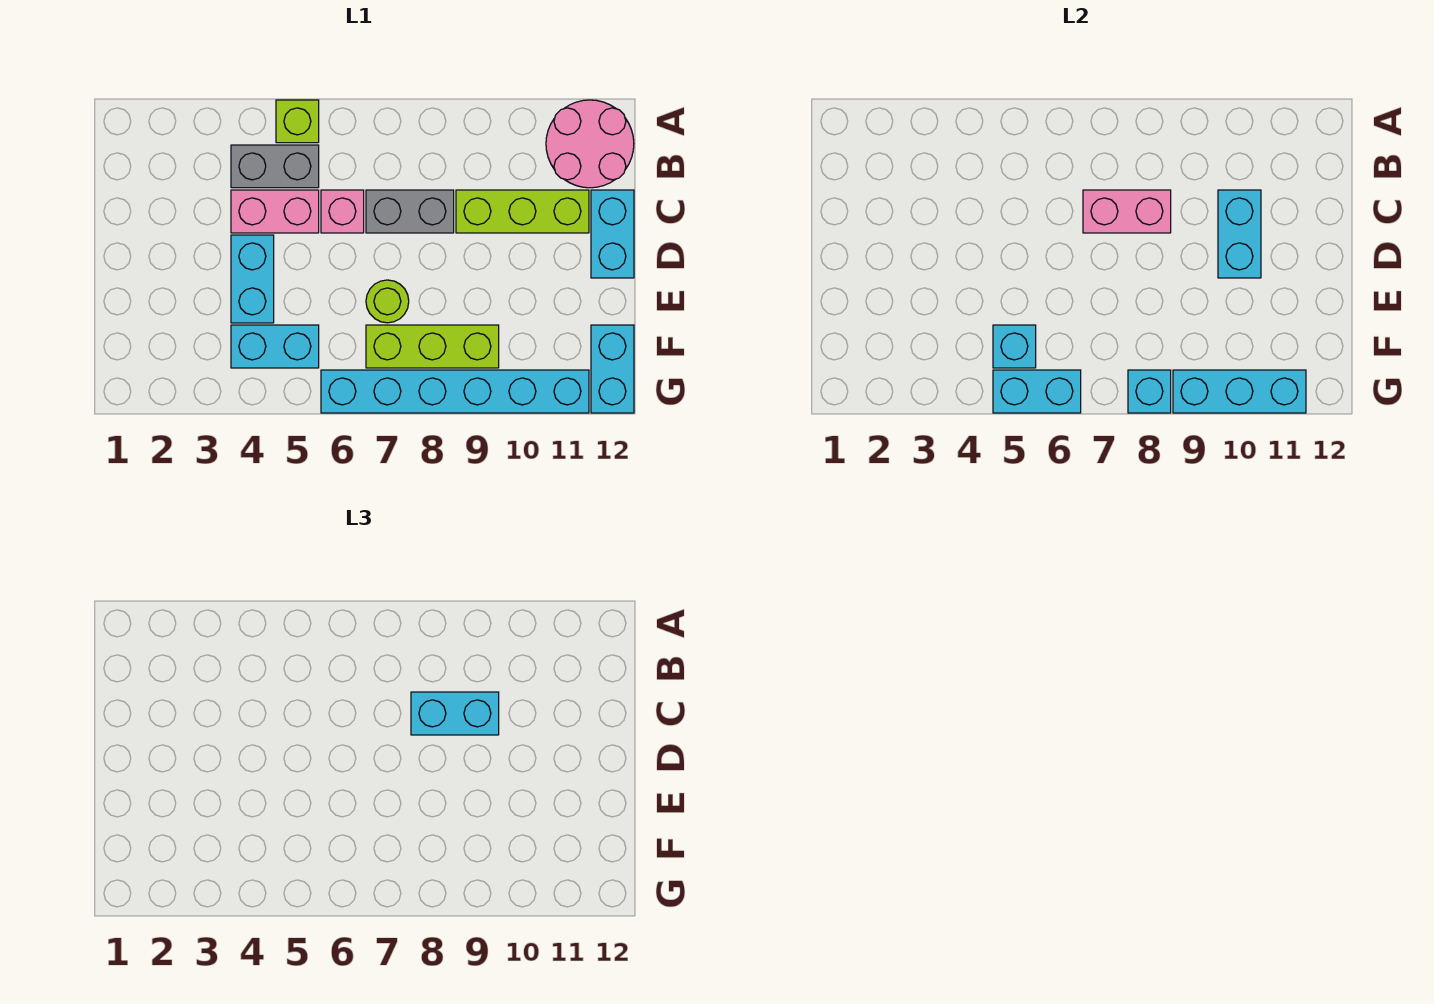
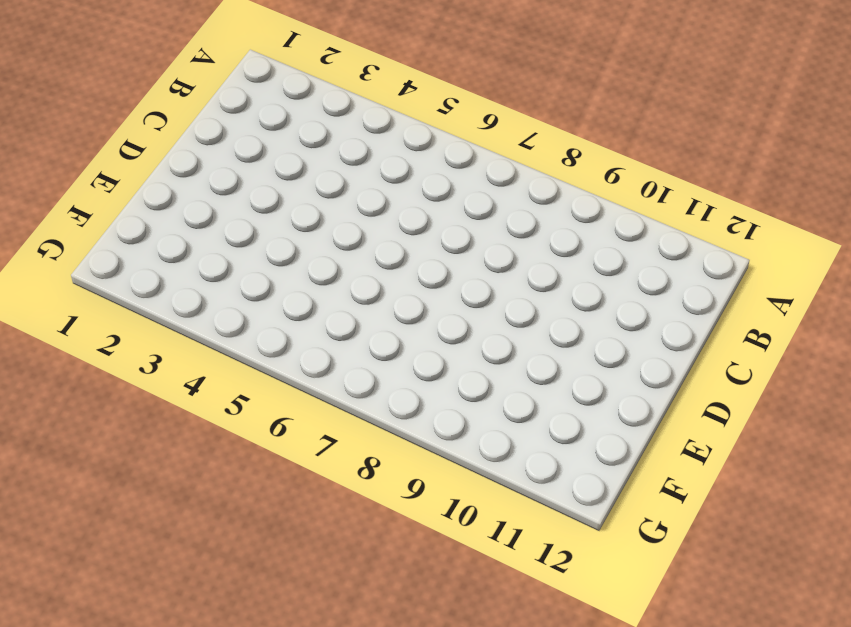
none -> lime brick A5 level 1
none -> pink round brick A11:B12 level 1
none -> grey brick B4:B5 level 1

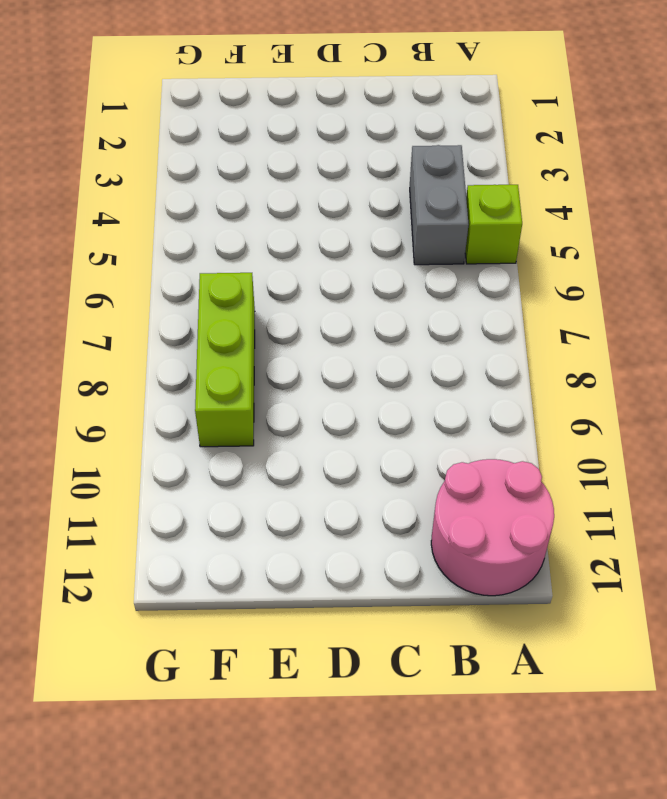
none -> pink brick C4:C5 level 1
none -> pink brick C6 level 1
none -> grey brick C7:C8 level 1

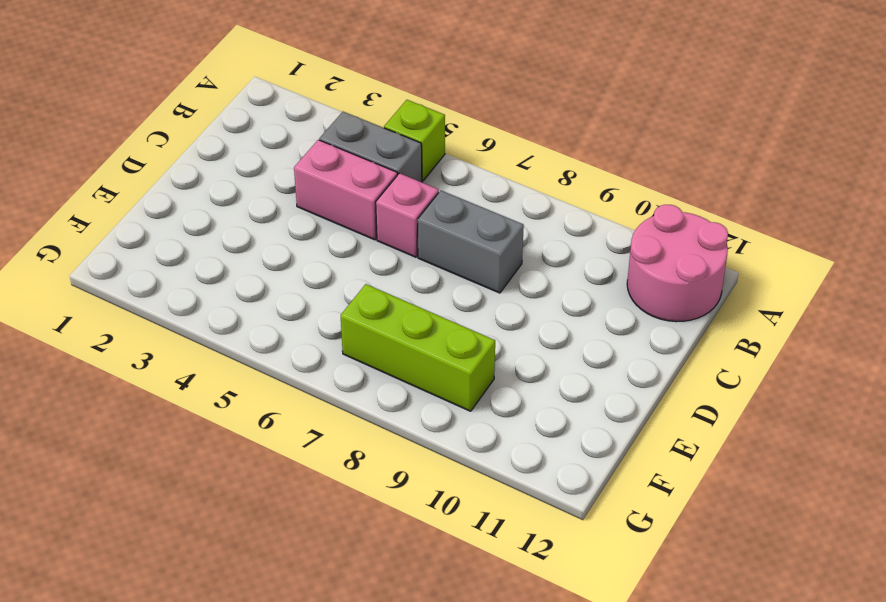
none -> lime brick C9:C11 level 1
none -> cyan brick C12:D12 level 1
none -> cyan brick D4:E4 level 1

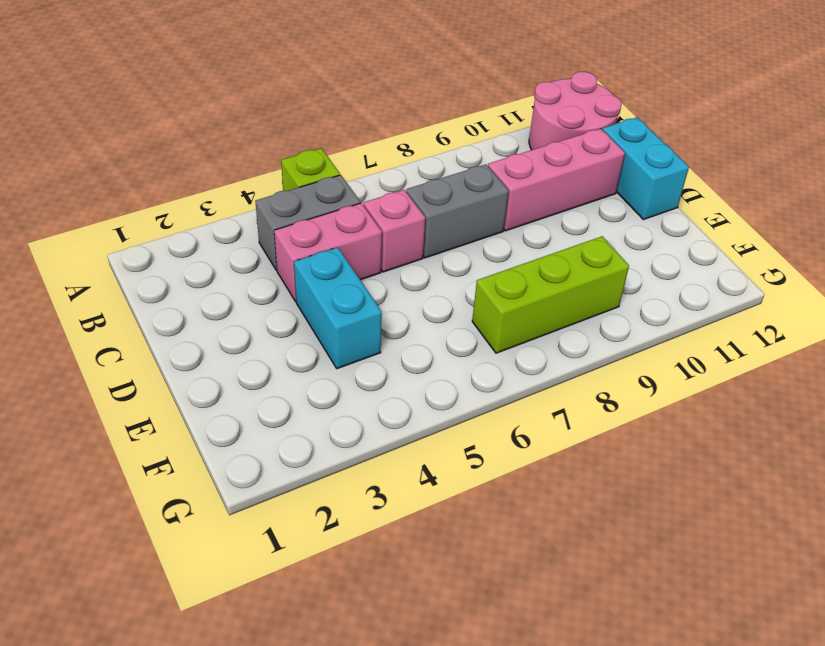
pink brick C9:C11 level 1 -> lime brick C9:C11 level 1
none -> lime round brick E7 level 1
none -> cyan brick F4:F5 level 1
none -> cyan brick F12:G12 level 1

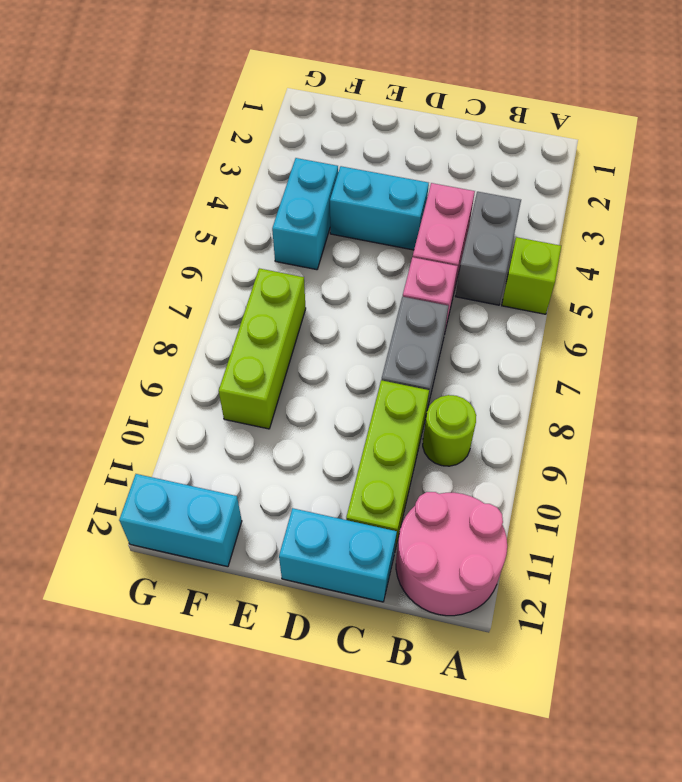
lime round brick B9 level 1 -> lime round brick E7 level 1
none -> cyan brick G6:G11 level 1
none -> pink brick C7:C8 level 2
none -> cyan brick C10:D10 level 2

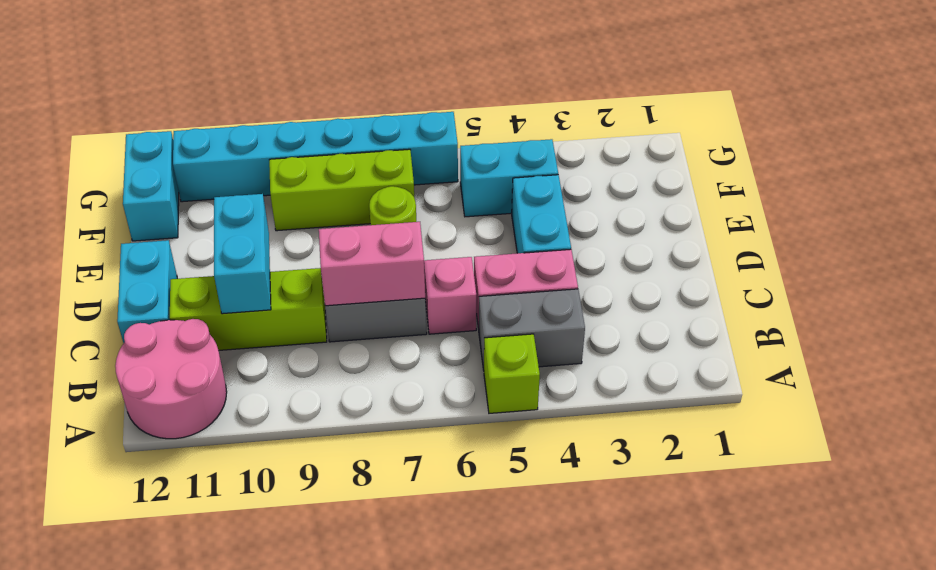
none -> cyan brick F5 level 2
none -> cyan brick G5:G6 level 2
none -> cyan brick G8 level 2

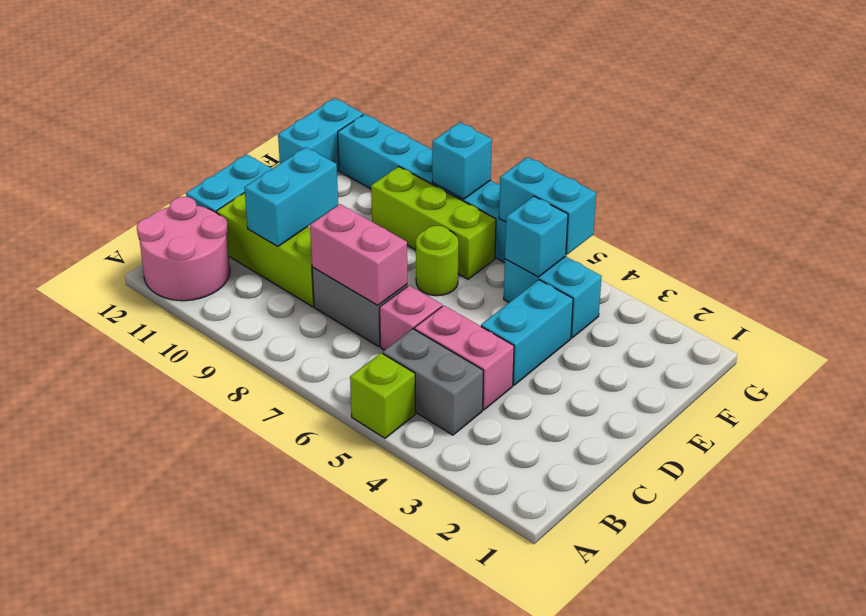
none -> cyan brick G9:G11 level 2
none -> cyan brick C8:C9 level 3

